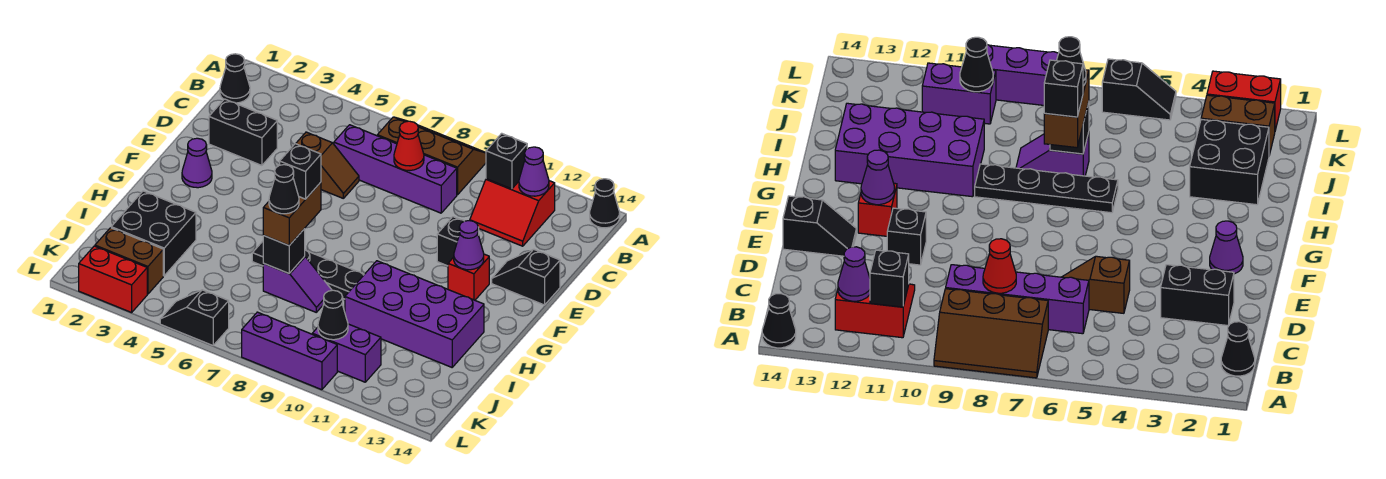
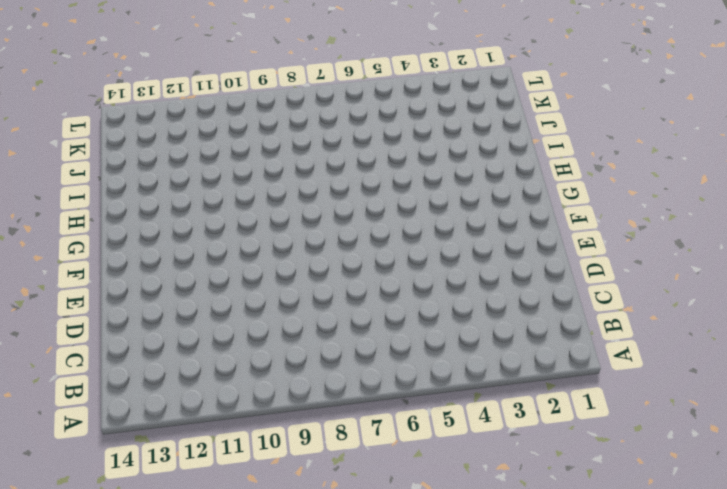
none -> brown slope A7:B9 level 1 top B
none -> black cone A14 level 1
none -> black cone B1 level 1

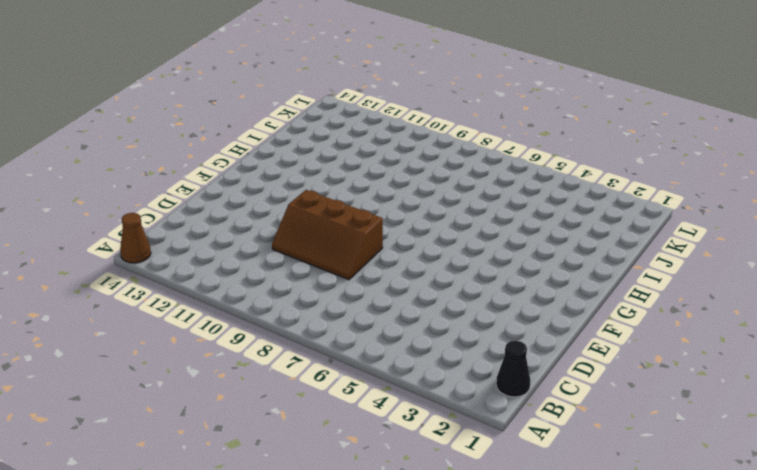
brown cone A14 level 1 -> black cone A14 level 1
brown slope D8:E10 level 1 top E -> brown slope A7:B9 level 1 top B
none -> red slope B11:C12 level 1 top B
none -> purple brick C6:C9 level 1
none -> black brick D2:D3 level 1

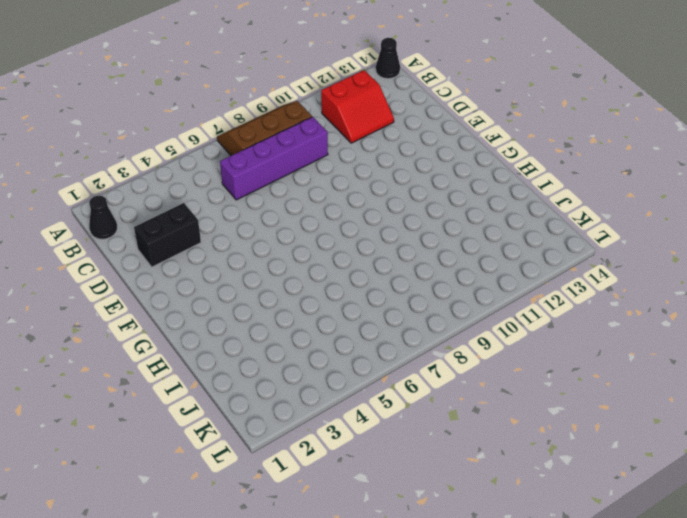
none -> brown slope D5:D6 level 1 top 5
none -> black brick E11 level 1
none -> black slope E13:E14 level 1 top 14

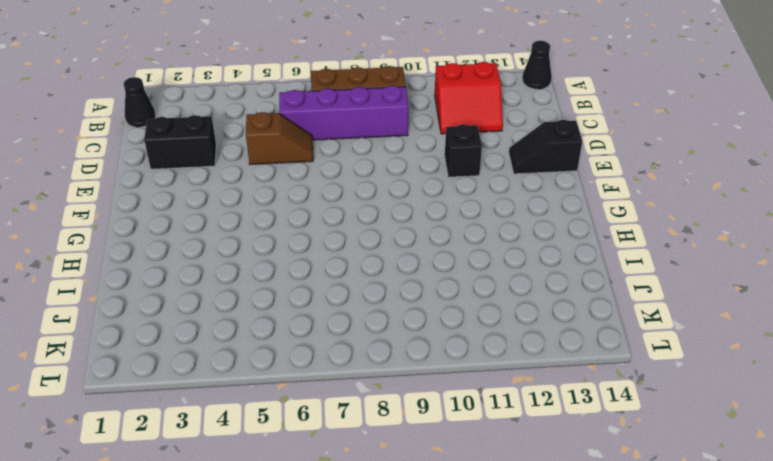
none -> purple cone F2 level 1
none -> red brick F12 level 1
none -> black plate H6:H9 level 1

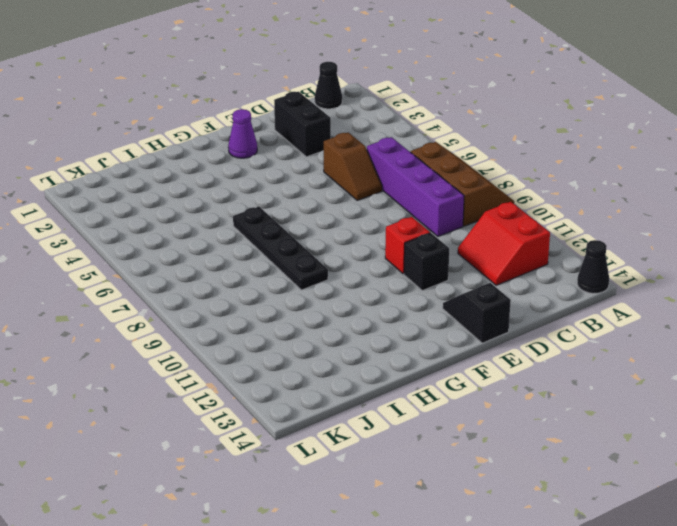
red brick E10 level 1 -> red brick F12 level 1
none -> purple brick H10:I13 level 1
none -> black brick I2:J3 level 1
none -> purple slope I7:I8 level 1 top 7

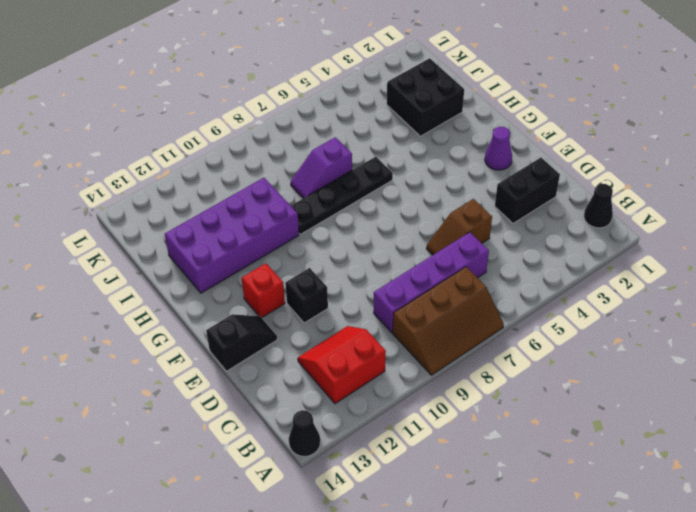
none -> brown brick K2:K3 level 1
none -> purple brick K10:K11 level 1
none -> red brick L2:L3 level 1

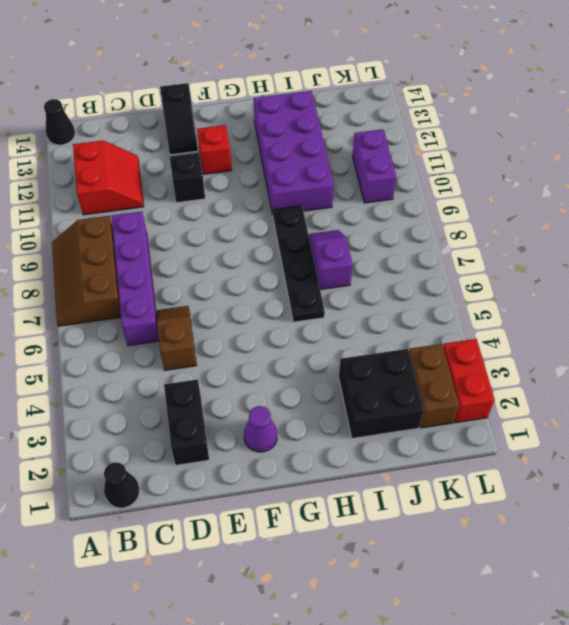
none -> black slope L5:L6 level 1 top 6
none -> purple brick L8:L10 level 1
none -> black brick B11 level 2

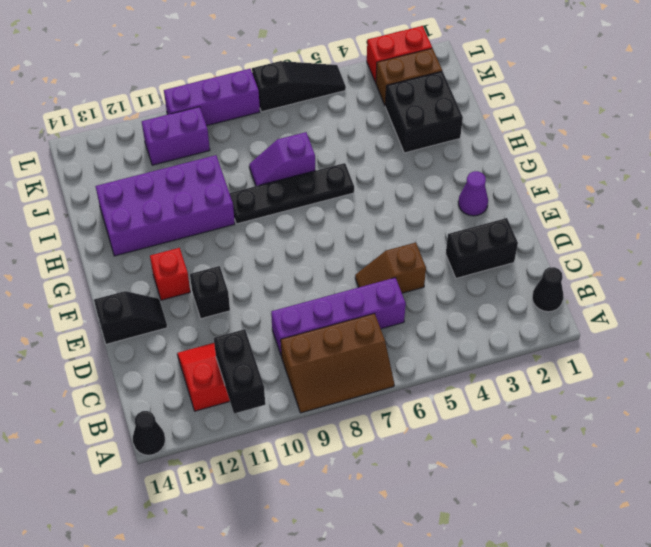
black brick A11:B11 level 2 -> black brick B11 level 2
black slope L5:L7 level 1 top 7 -> black slope L5:L6 level 1 top 6
none -> purple cone B12 level 2
none -> red cone C8 level 2
none -> purple cone F12 level 2

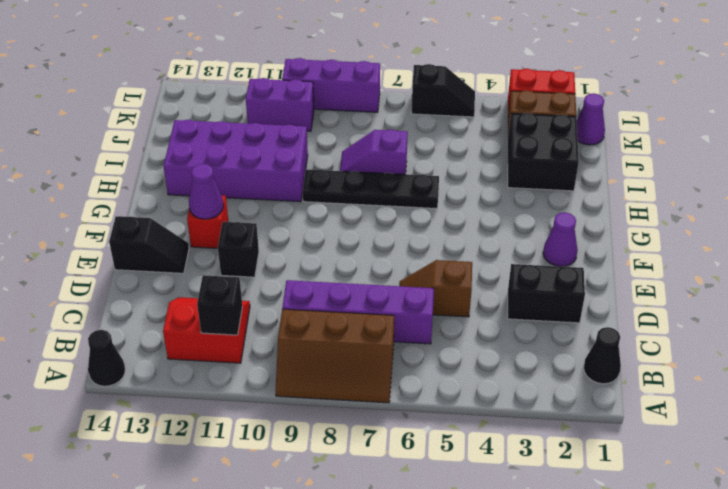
purple cone K1 level 1 -> purple cone B12 level 2
none -> red cone C8 level 2
none -> black brick I7 level 2
none -> black cone K10 level 2

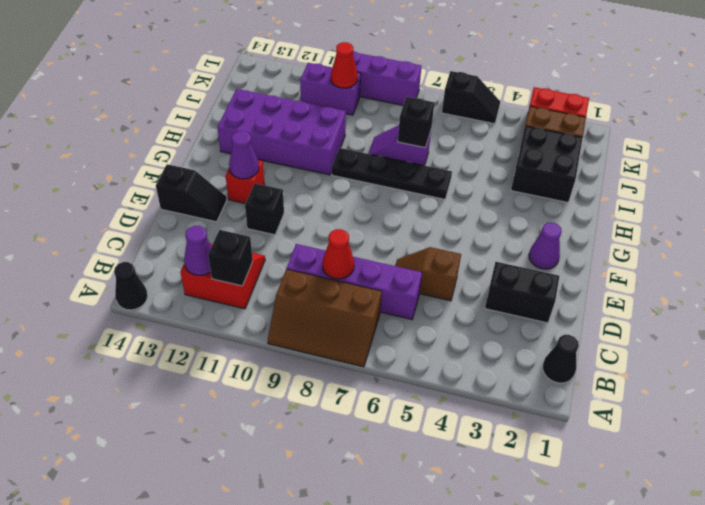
red cone K10 level 2 -> black cone K10 level 2
none -> brown brick H7:I7 level 3
none -> black brick H7 level 4
none -> black cone I7 level 4

